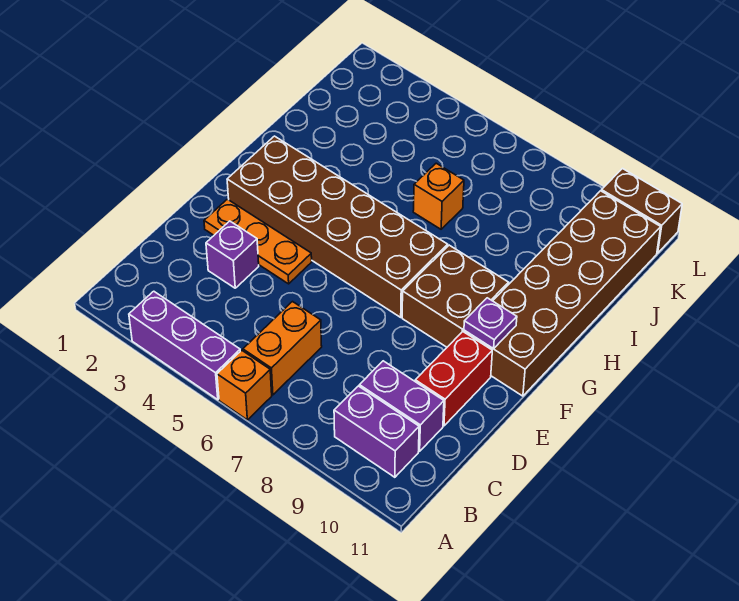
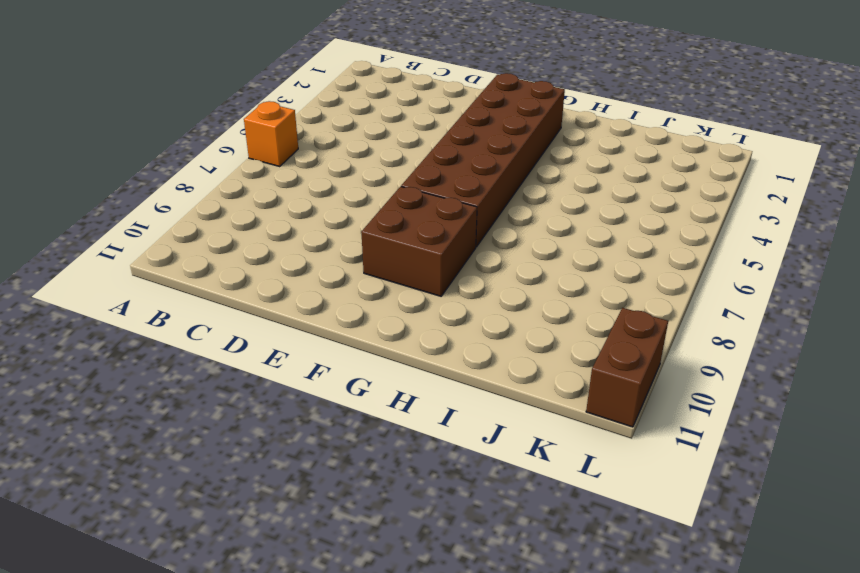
none -> purple brick A3:A5 level 1
none -> orange brick B6:C6 level 1
none -> purple brick B9:B10 level 1

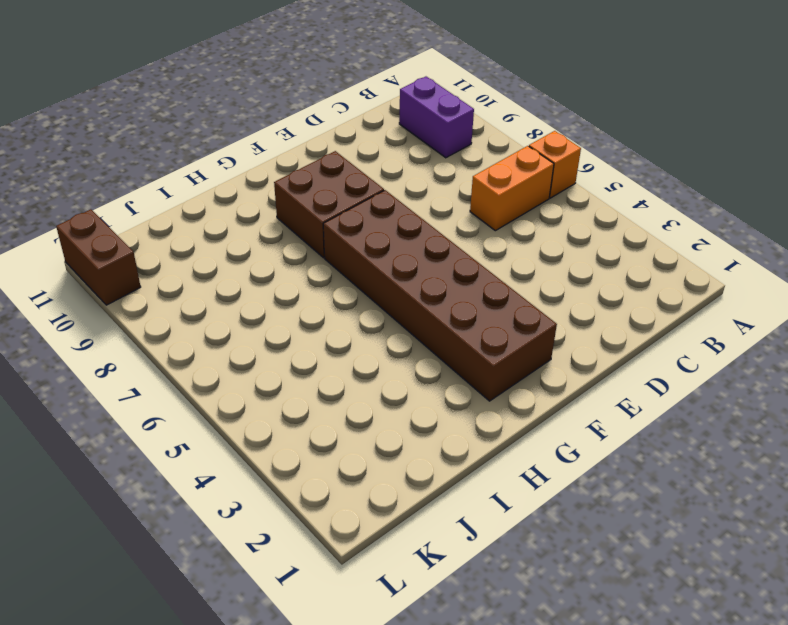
none -> purple brick A3:A5 level 1
none -> purple brick C9:C10 level 1
none -> purple brick D3 level 1

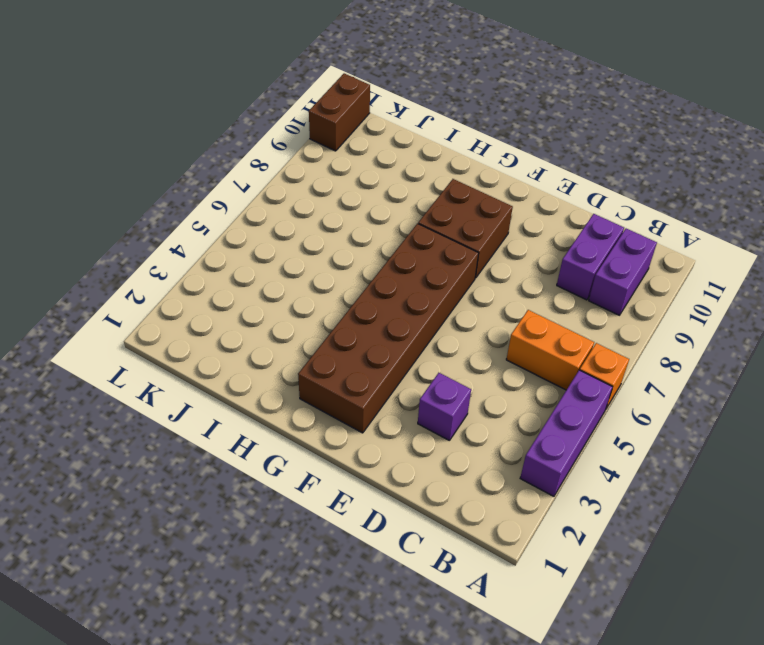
none -> red brick D10:E10 level 1
none -> orange plate E2:E4 level 1
none -> brown brick F10:K11 level 1

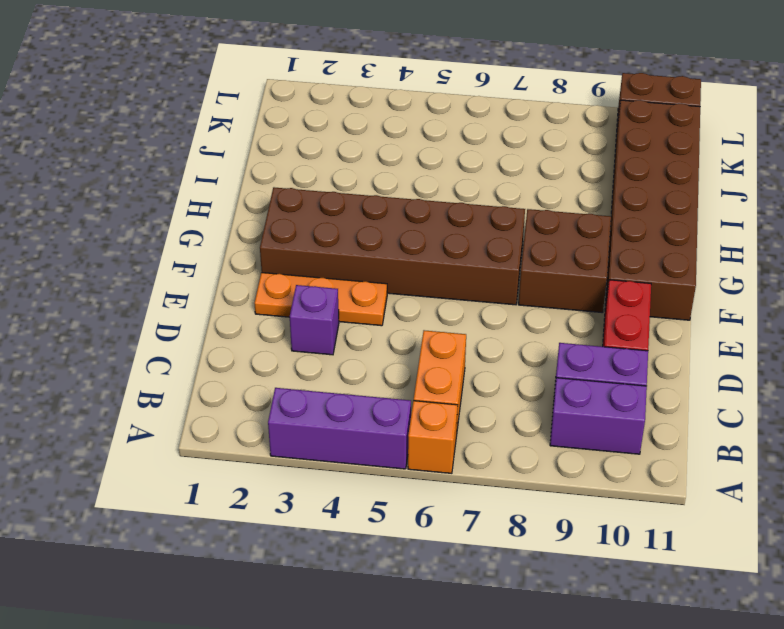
none -> orange brick I6 level 1
none -> purple plate F10 level 2

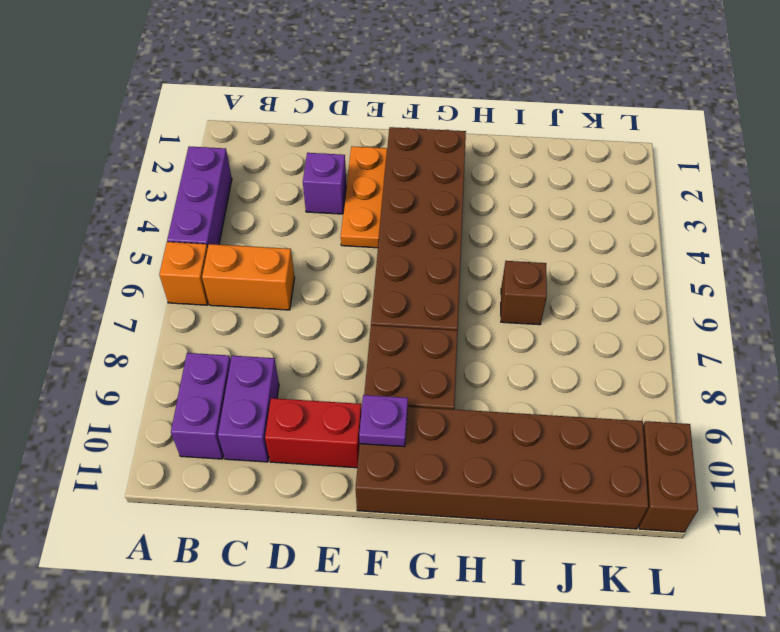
brown brick I6 level 1 -> orange brick I6 level 1

